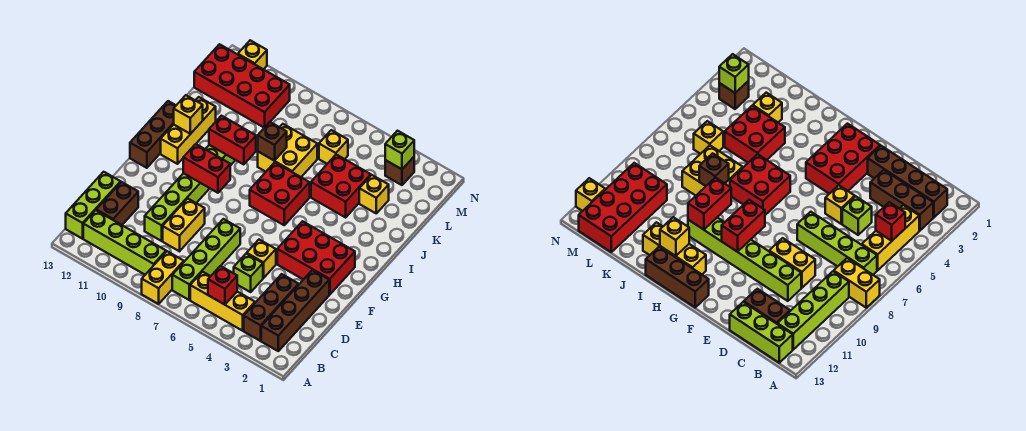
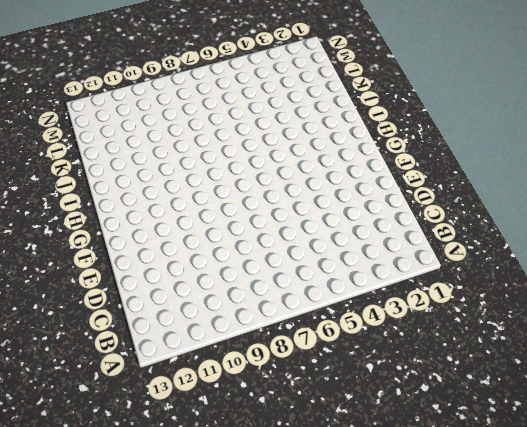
none -> yellow brick A8:B8 level 1
none -> brown brick B2:E2 level 1
none -> brown brick B3:D3 level 1

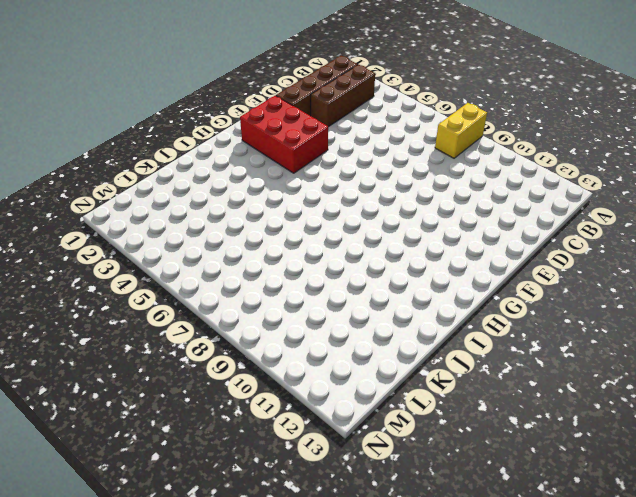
none -> yellow brick B4:B6 level 1
none -> lime brick B7:E7 level 1
none -> lime brick B9:B12 level 1

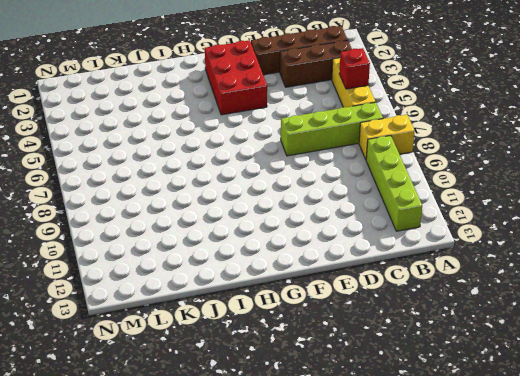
none -> lime brick B13:D13 level 1
none -> brown brick C12:D12 level 1
none -> lime brick D5 level 1

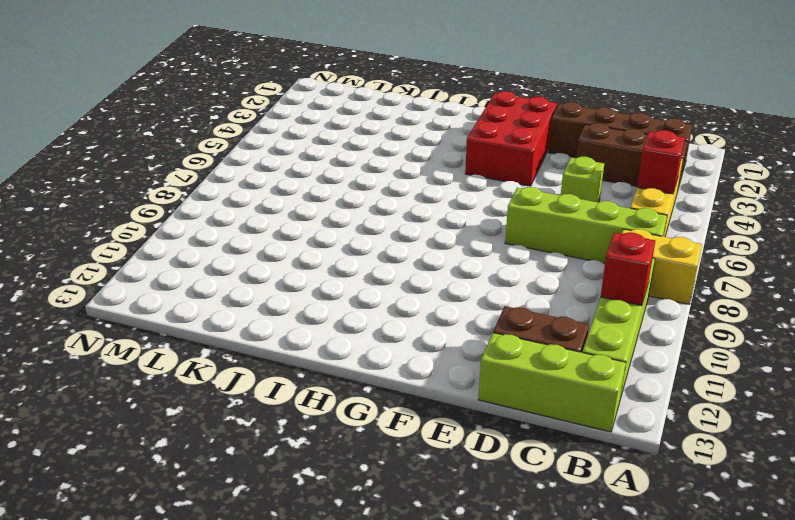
red brick B10 level 2 -> none
none -> yellow brick D9:E9 level 1
none -> lime brick D10:I10 level 1
none -> yellow brick E5 level 1

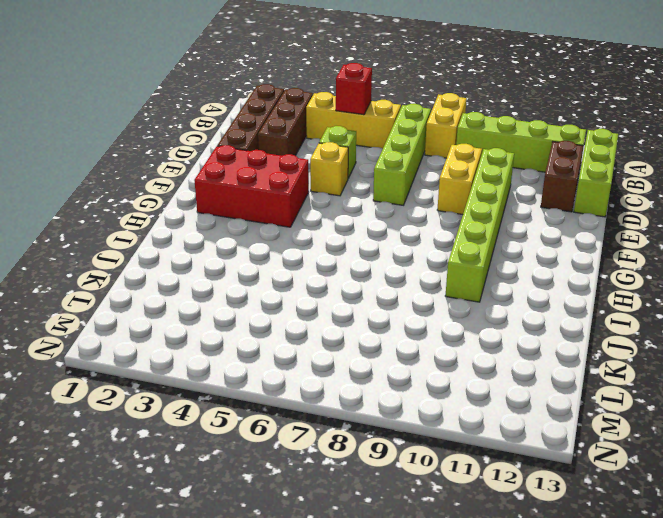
none -> brown brick G13:I13 level 1
none -> red brick H6:I7 level 1
none -> yellow brick H12:J12 level 1

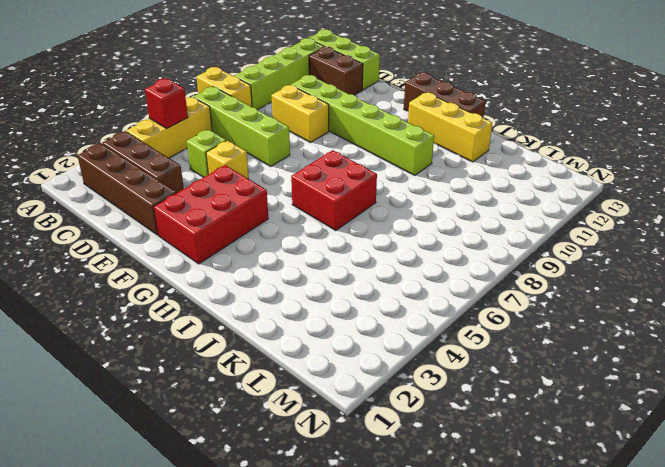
none -> red brick J4:K5 level 1
none -> yellow brick J7:K8 level 1
none -> yellow brick K3 level 1

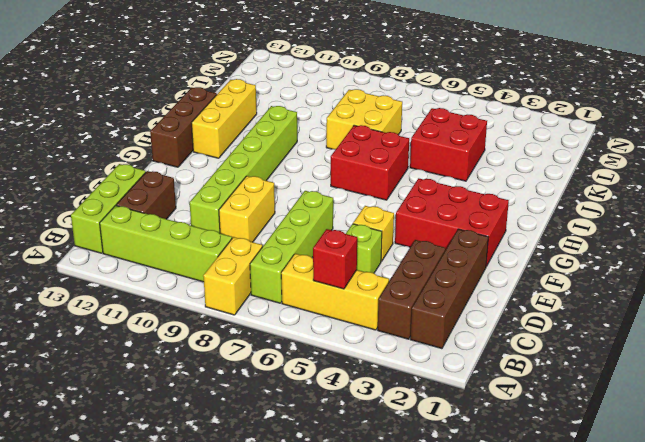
none -> yellow brick K3 level 1
none -> yellow brick L6 level 1
none -> red brick L10:M13 level 1

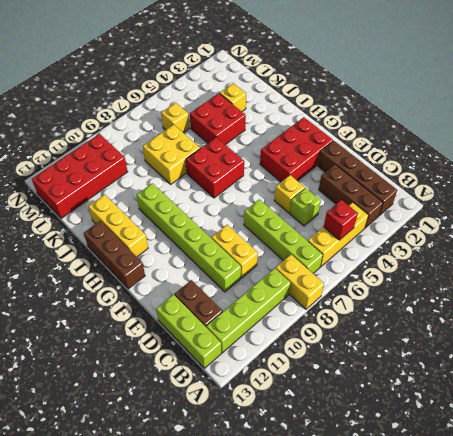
none -> brown brick M3 level 1
none -> yellow brick N12 level 1
none -> red brick G9:G10 level 2

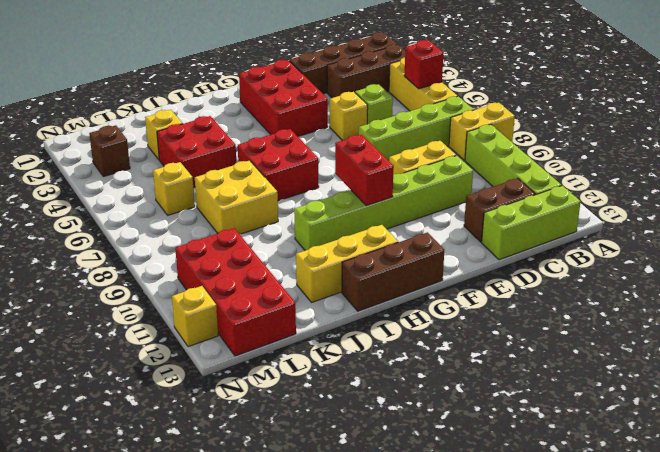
none -> red brick I9:I10 level 2
none -> yellow brick I12 level 2
none -> brown brick J8 level 2

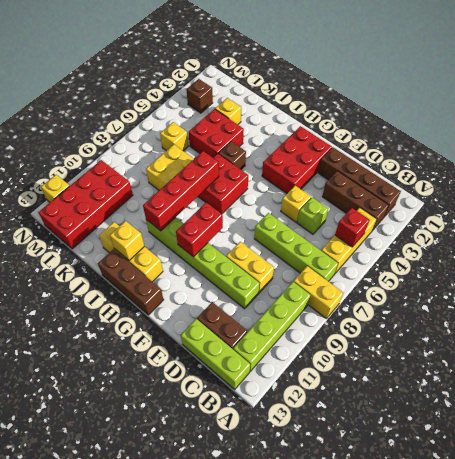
brown brick I5 level 1 -> brown brick J8 level 2
red brick I7:I10 level 2 -> red brick I9:I10 level 2
none -> lime brick M3 level 2

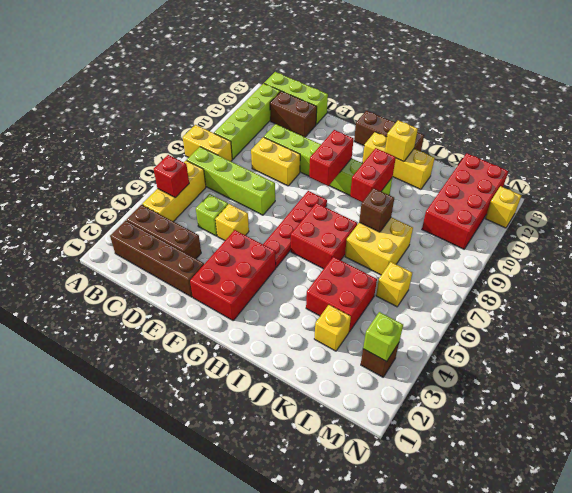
red plate G5:G8 level 1 -> none

